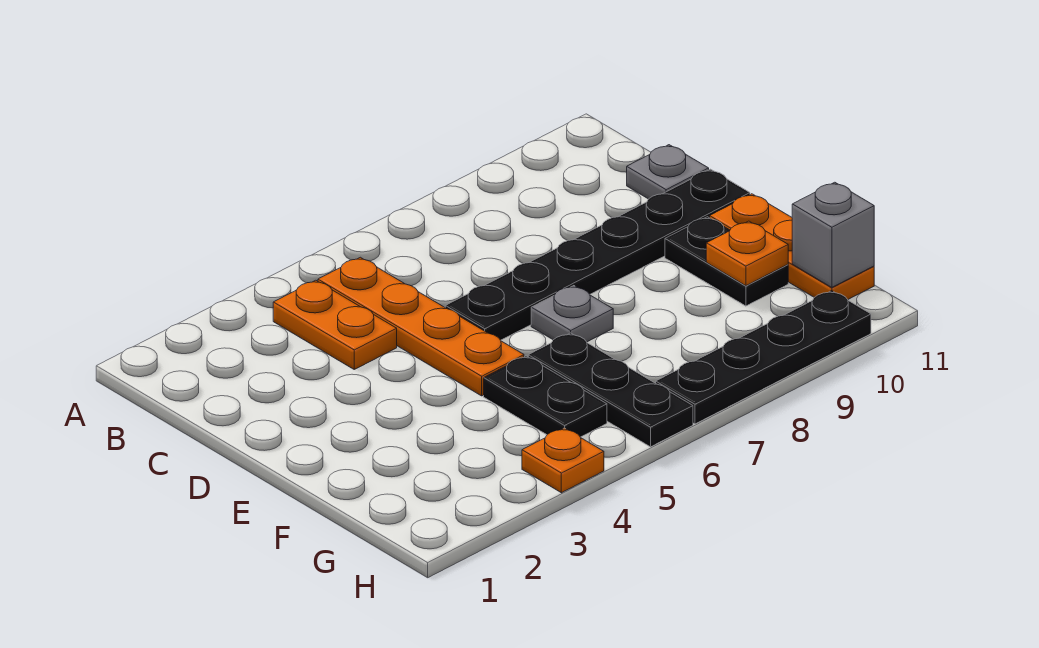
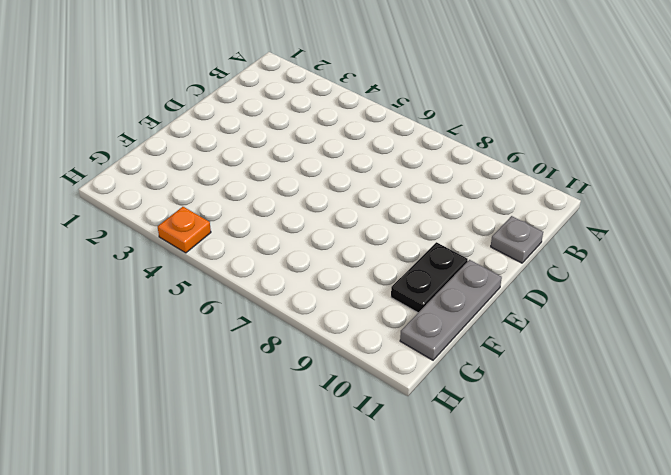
grey plate E11:G11 level 1 -> orange plate E11:G11 level 1
none -> orange plate B4:C4 level 1
none -> orange plate B5:E5 level 1
none -> black plate D6:D11 level 1

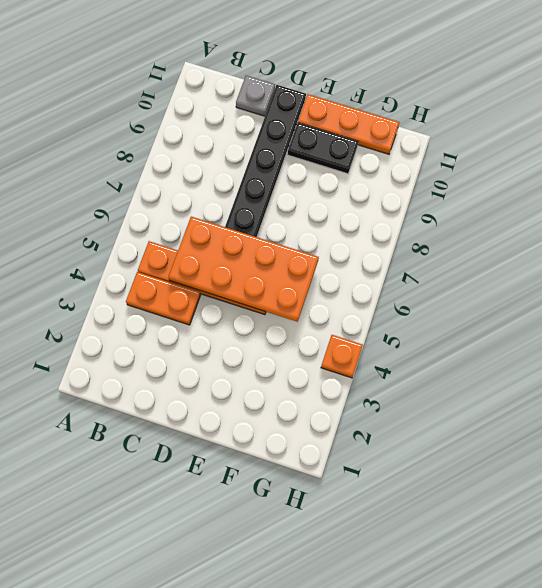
orange plate C5:F6 level 2 -> none
none -> grey plate E7 level 1
none -> black plate F5:G5 level 1
none -> black plate F6:H6 level 1

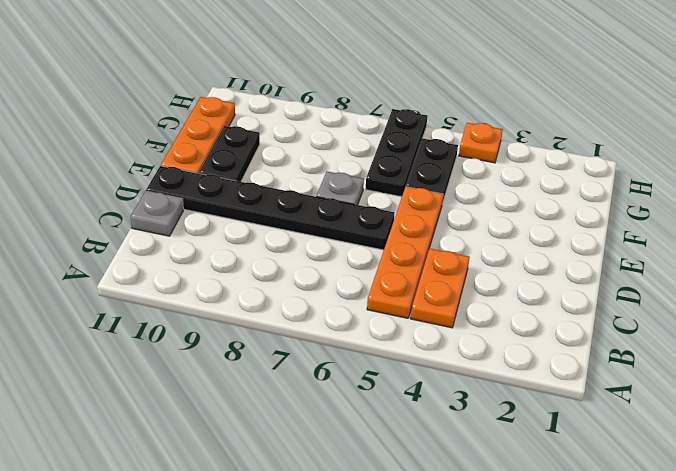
none -> black plate H7:H10 level 1
none -> orange plate F10 level 2
none -> grey brick G11 level 2

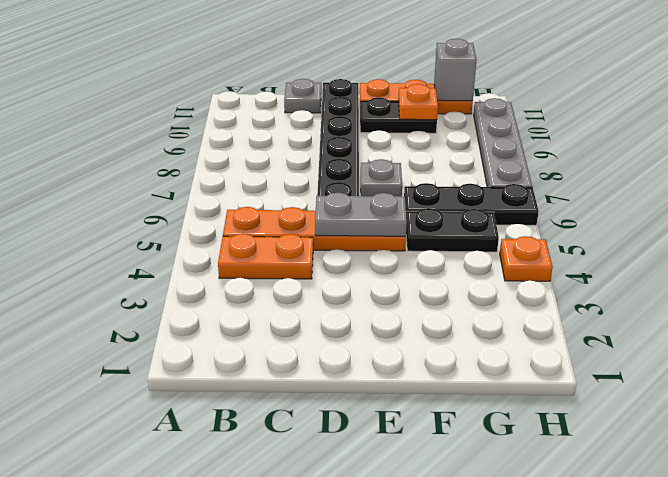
grey plate D5:E5 level 2 -> none
grey plate H7:H10 level 1 -> black plate H7:H10 level 1

